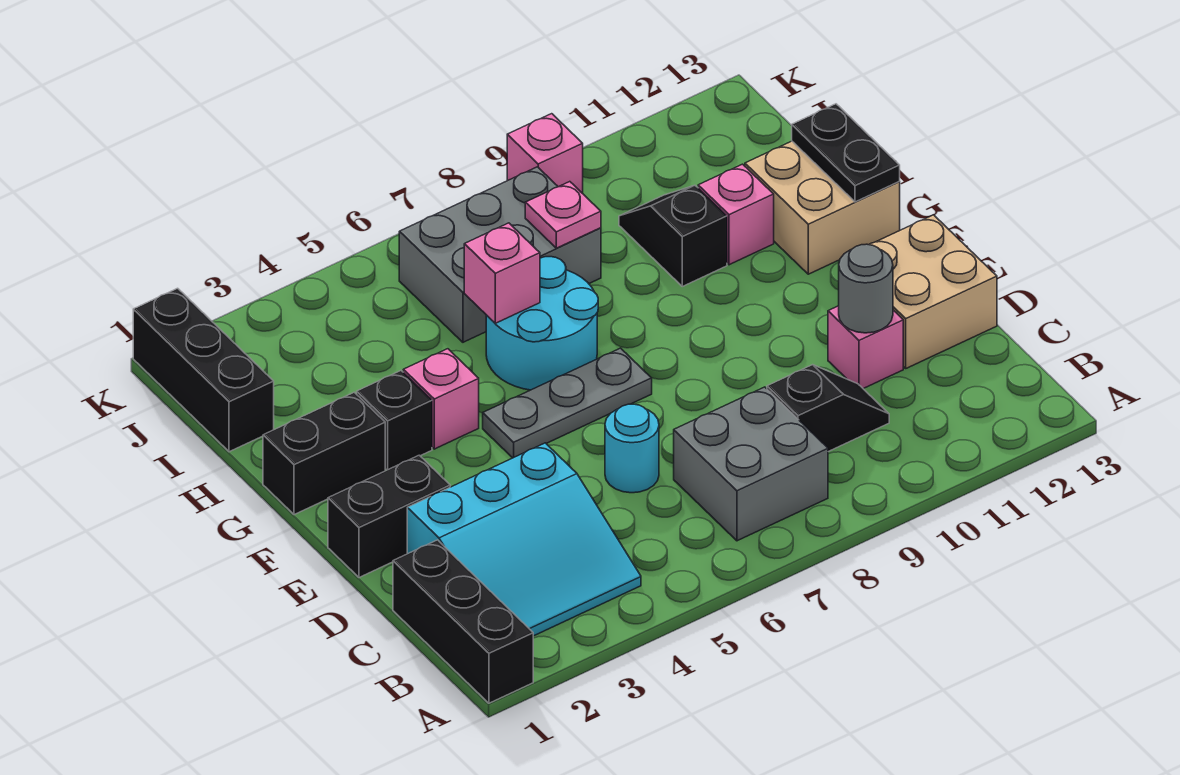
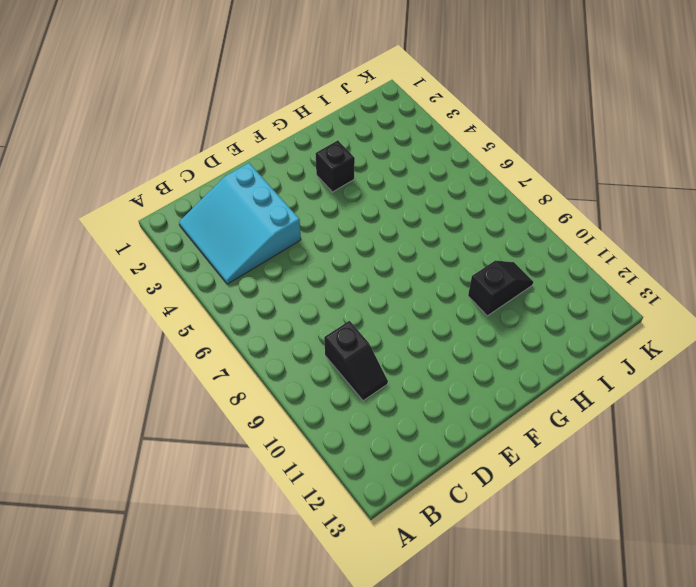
none -> black brick A1:C1 level 1
none -> grey brick B7:C8 level 1
none -> cyan round brick D6 level 1

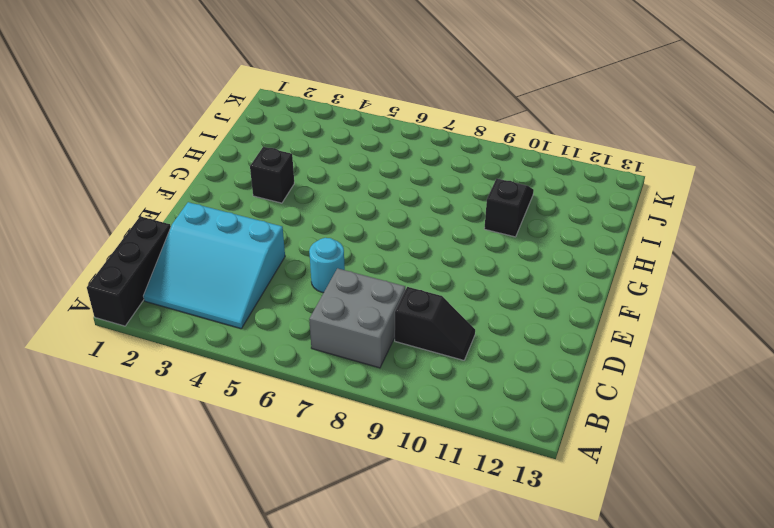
none -> pink brick D11 level 1
none -> tan brick D12:E13 level 1
none -> black brick E1:E2 level 1

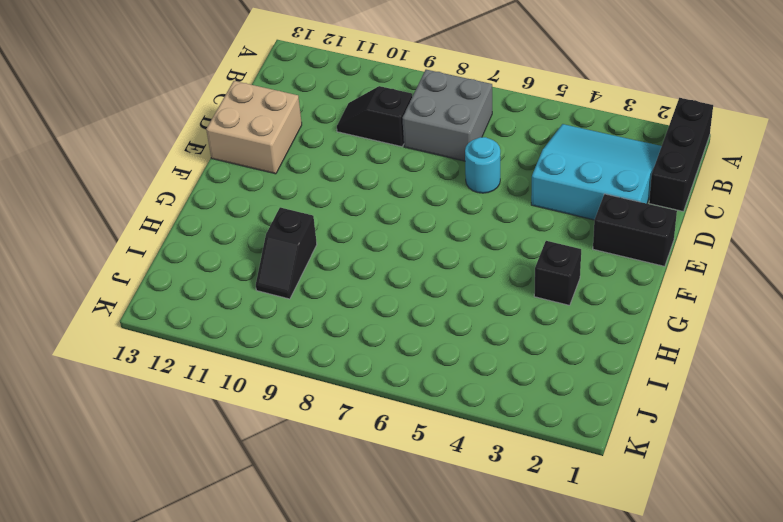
none -> pink brick D11 level 1
none -> grey plate F5:F7 level 1
none -> black brick G1:G2 level 1

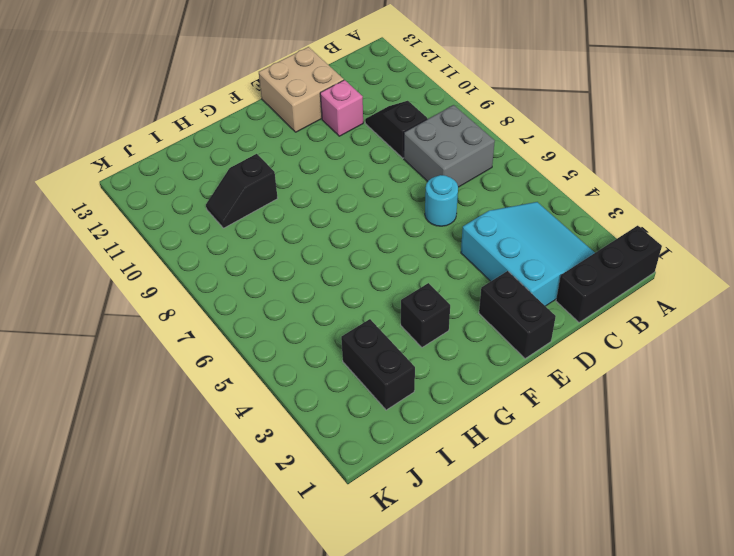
black brick I2:I3 level 1 -> black brick G1:G2 level 1
none -> grey plate F5:F7 level 1
none -> pink brick G4 level 1
none -> cyan round brick G6:H7 level 1

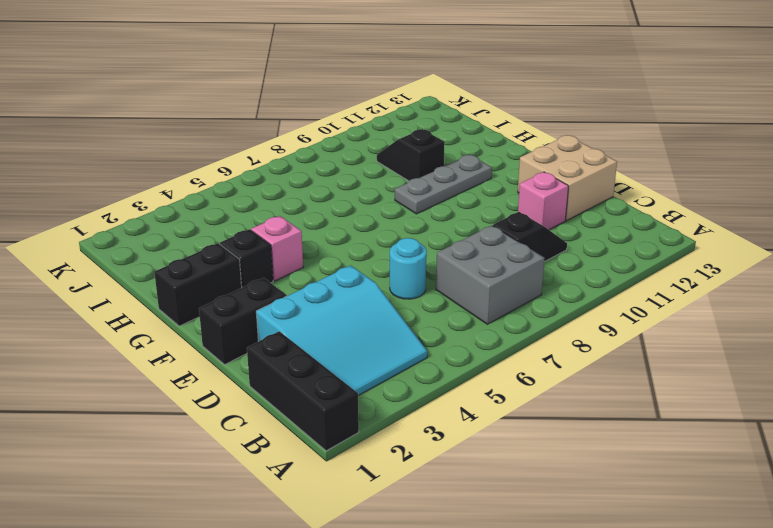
grey plate G9:G11 level 1 -> grey plate F5:F7 level 1
none -> cyan round brick G6:H7 level 1
none -> tan brick G12:H13 level 1
none -> pink brick H11 level 1

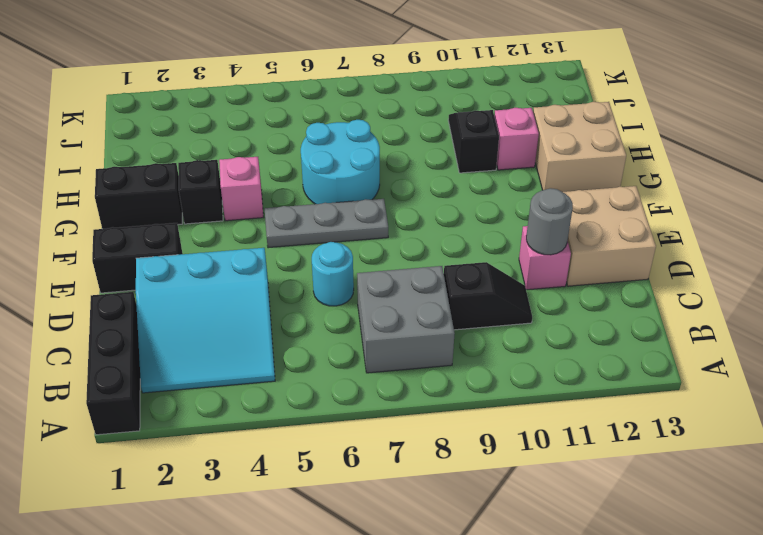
none -> black brick I1:K1 level 1
none -> grey brick I6:J8 level 1
none -> pink brick K9 level 1

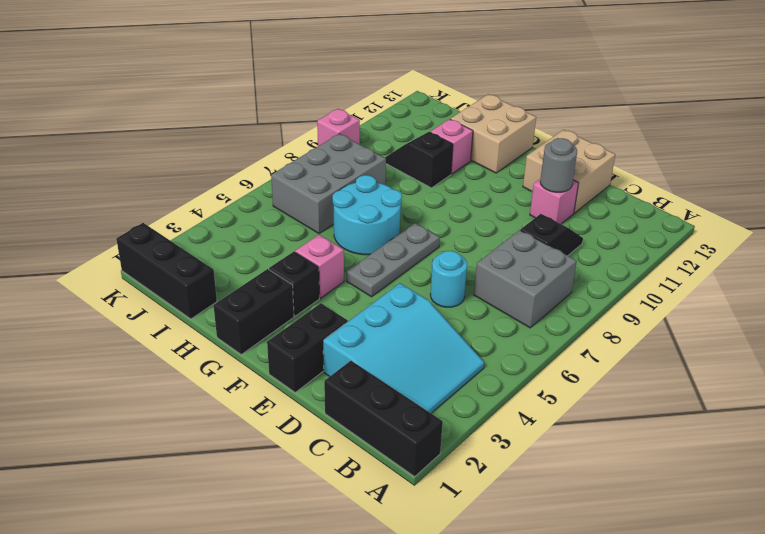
none -> black plate G13:H13 level 2
none -> pink brick H6 level 2
none -> pink plate I8 level 2

